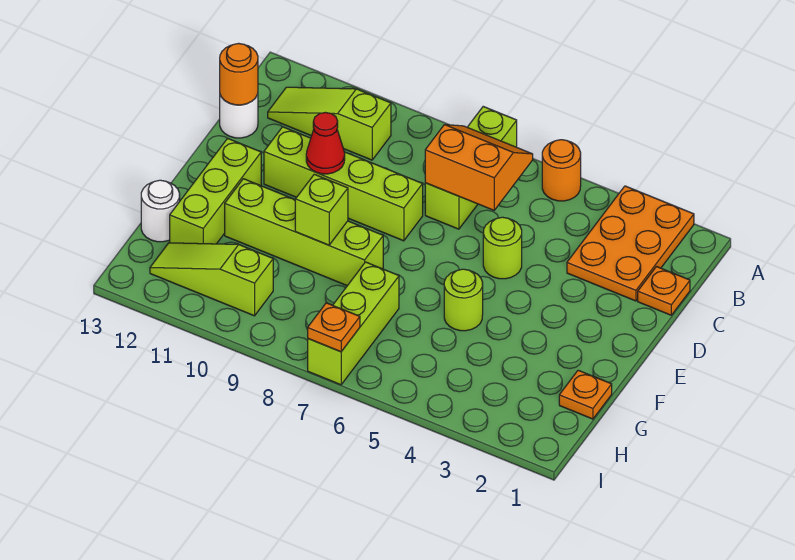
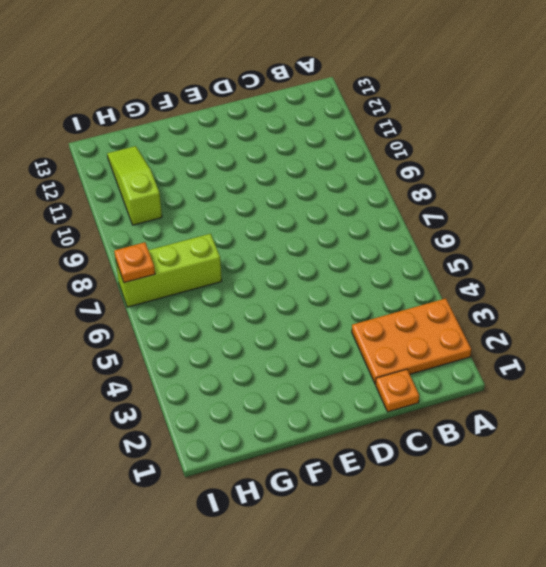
none -> orange round brick A5 level 1
none -> lime brick A7:C7 level 1
none -> lime slope B10:B12 level 1 top 10

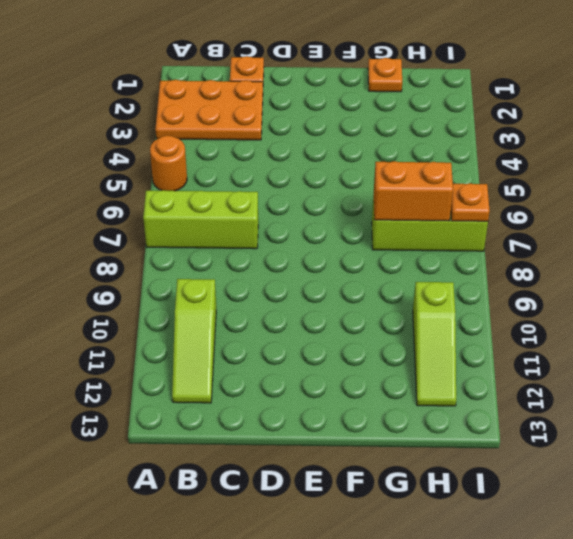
orange brick G7:H7 level 2 -> none
none -> white round brick C13 level 1
none -> lime round brick D5 level 1
none -> lime brick D8:D11 level 1

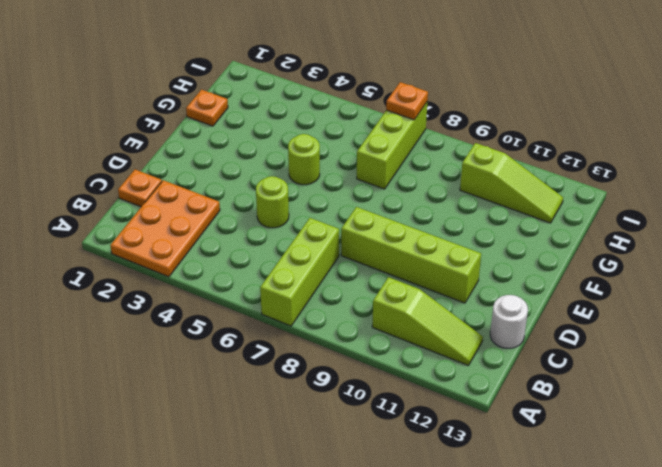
none -> orange round brick A5 level 1
none -> lime brick E12:G12 level 1
none -> lime brick F8:F11 level 1

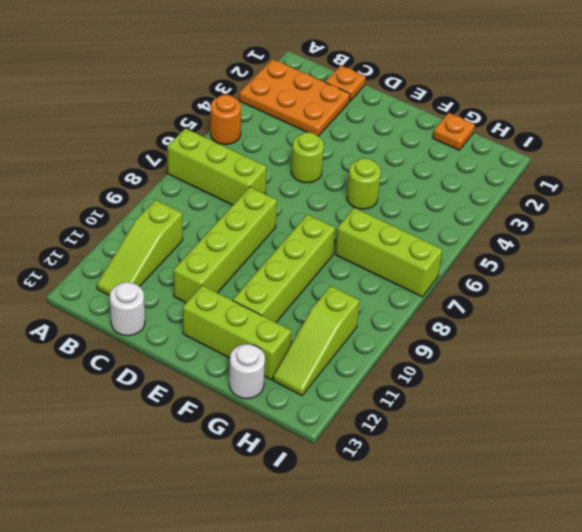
none -> orange slope B6:C7 level 2 top C
none -> orange round brick C13 level 2
none -> red cone D10 level 2

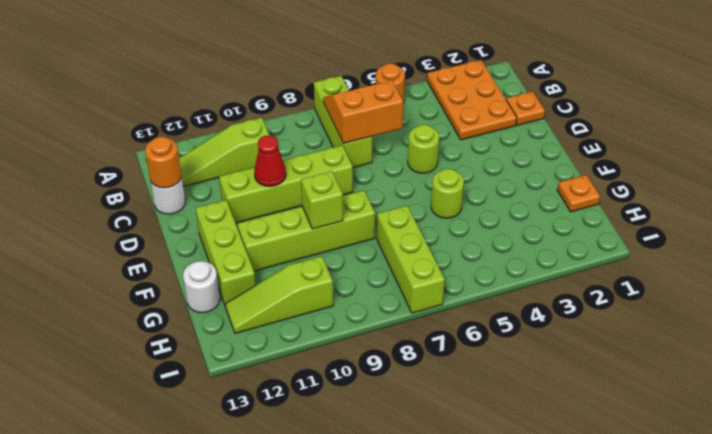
none -> orange plate I7 level 2

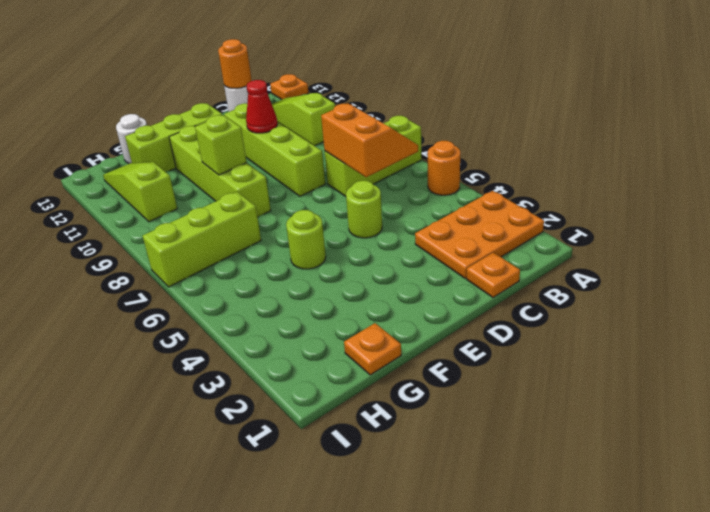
orange plate A13 level 1 -> orange plate I7 level 2

